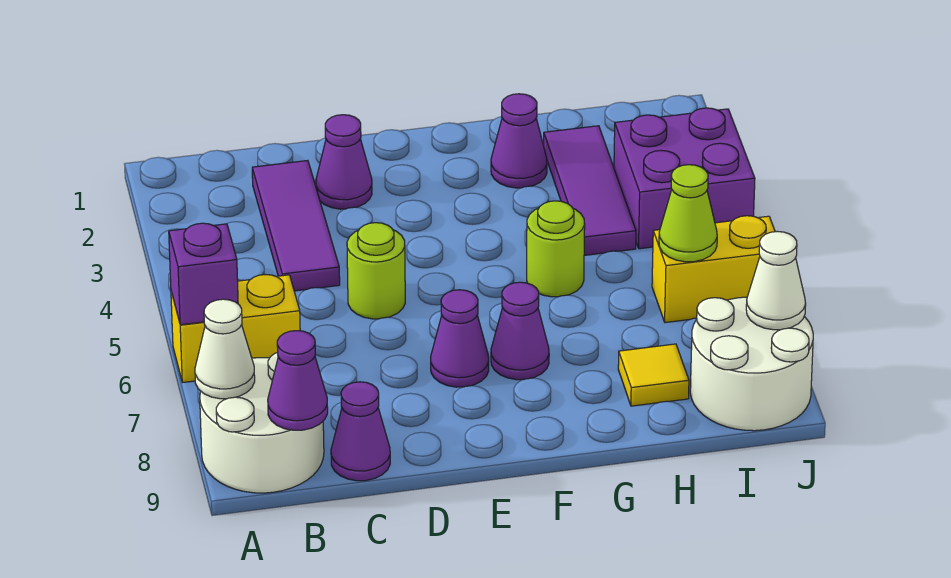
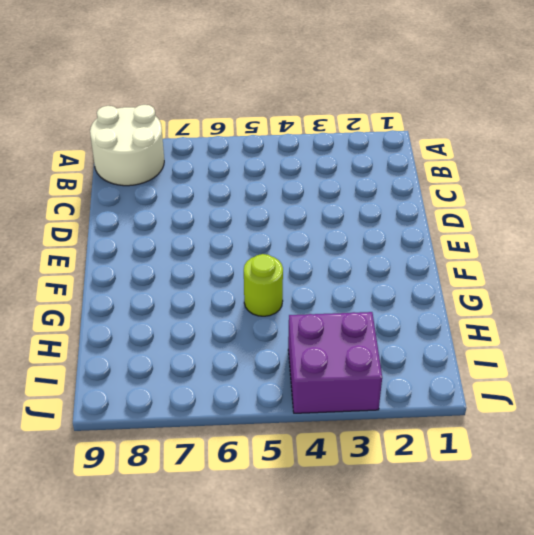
none -> yellow brick A6:B6 level 1
none -> purple tile C2:C4 level 1
none -> purple cone C9 level 1

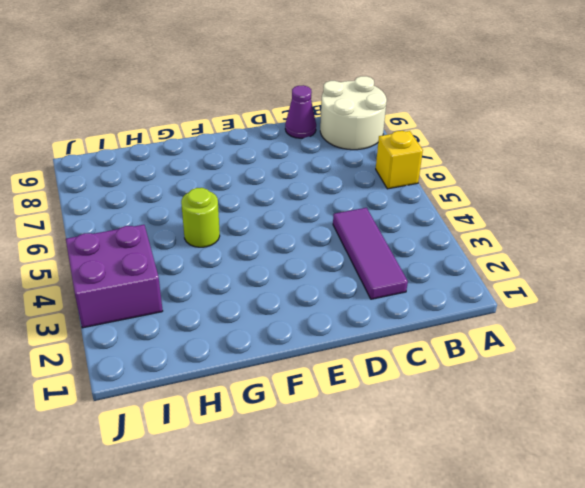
yellow brick A6 level 1 -> yellow brick A6:B6 level 1
none -> purple cone D2 level 1
none -> lime round brick D5 level 1
none -> purple cone E7 level 1

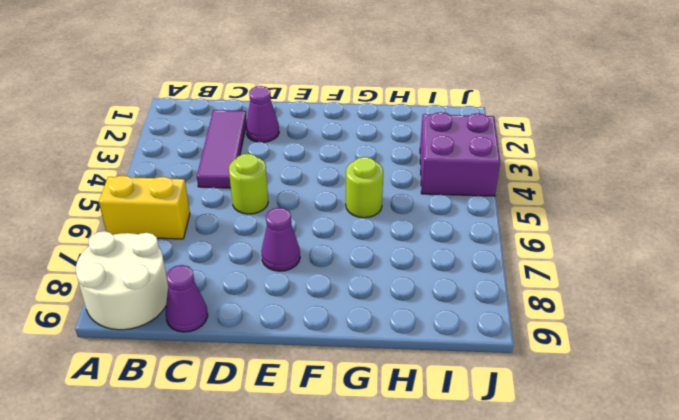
none -> purple cone F7 level 1
none -> purple cone G2 level 1
none -> purple tile H2:H4 level 1

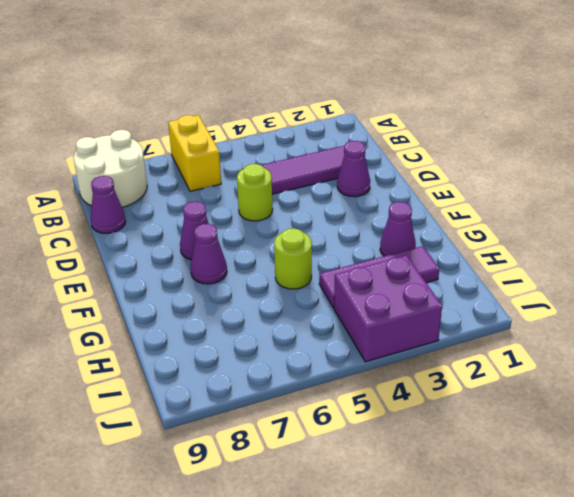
none -> yellow tile H8 level 1
none -> yellow brick I6:J6 level 1
none -> white round brick I8:J9 level 1

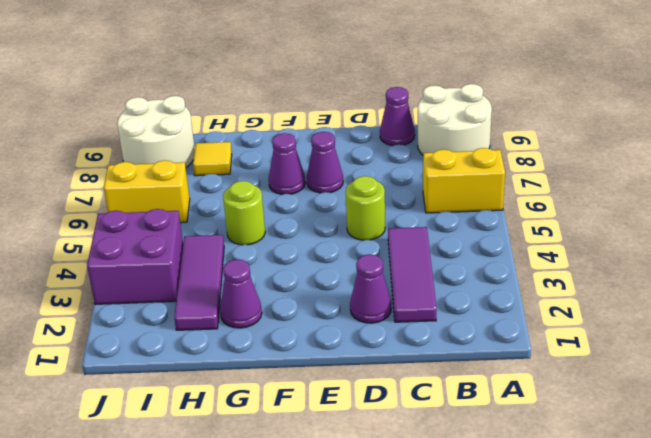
none -> purple brick A6 level 2
none -> white cone A8 level 2
none -> purple cone B9 level 2

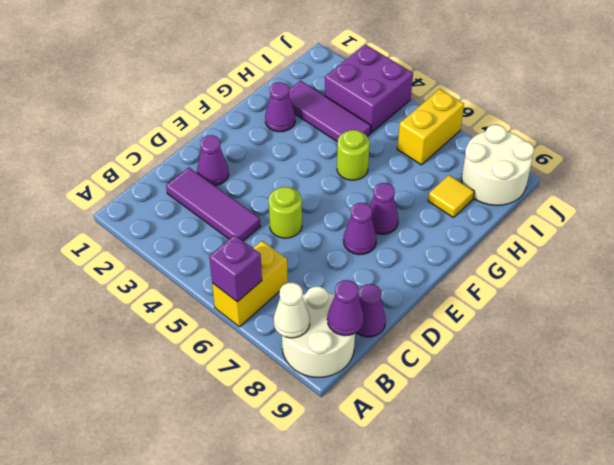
none -> lime cone I6 level 2
none -> white cone J8 level 2

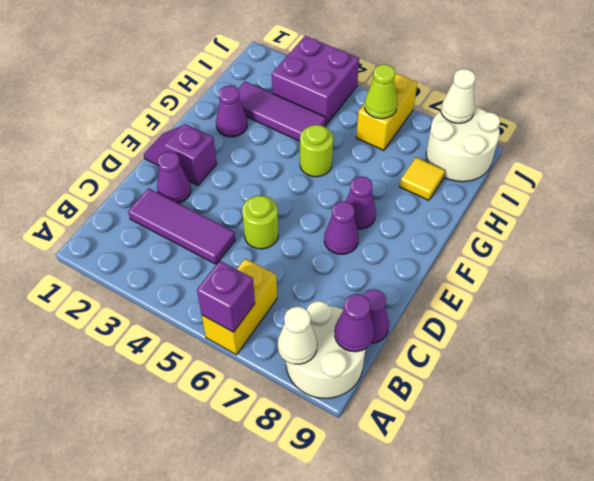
purple slope E1:E2 level 1 top 2 -> none

